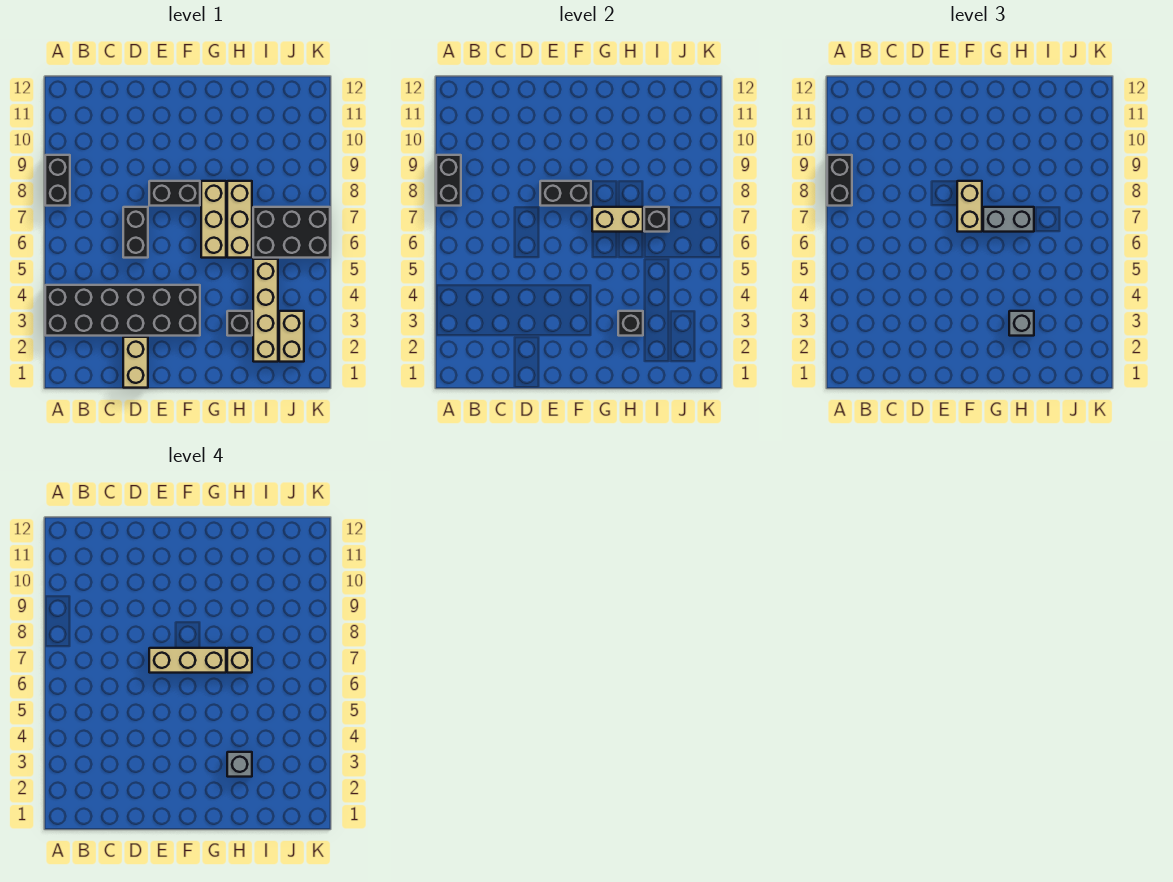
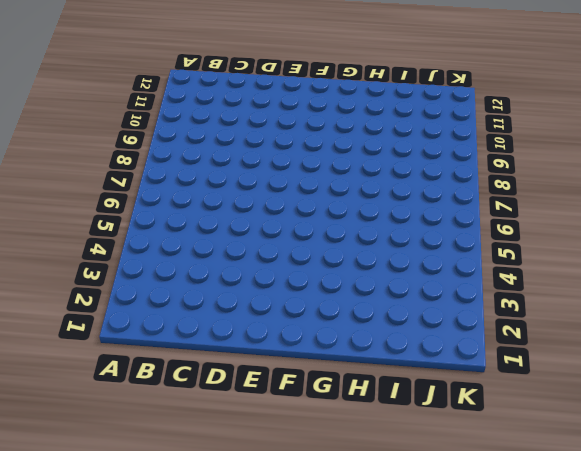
none -> black brick A3:F4 level 1
none -> black brick A8:A9 level 1
none -> tan brick D1:D2 level 1

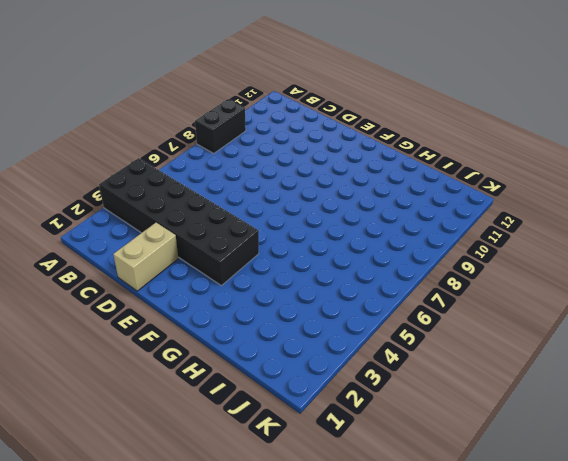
none -> black brick D6:D7 level 1
none -> black brick E8:F8 level 1
none -> tan brick G6:G8 level 1

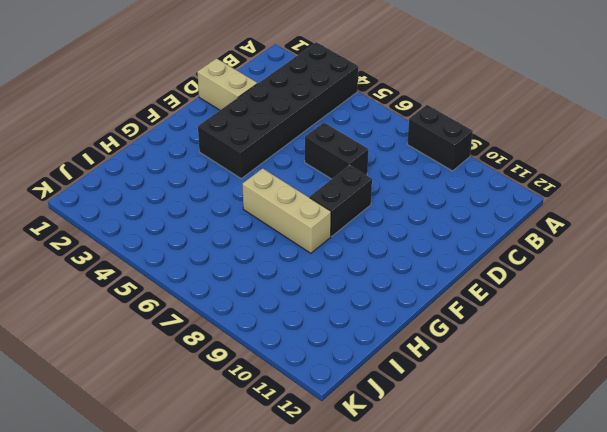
none -> black brick H3 level 1
none -> tan brick H6:H8 level 1
none -> tan brick I2:I5 level 1

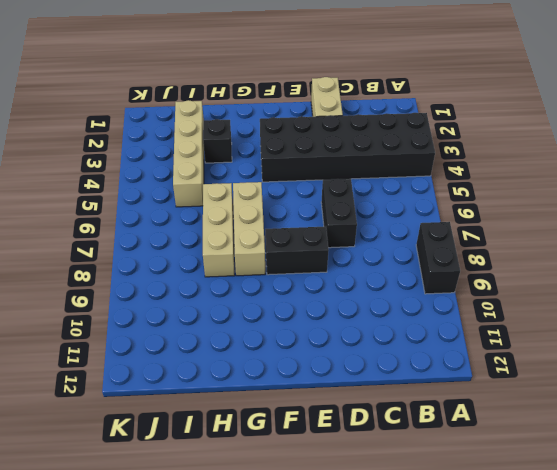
none -> black brick I6:K7 level 1
none -> tan brick J2:J3 level 1
none -> black brick A8:A9 level 2

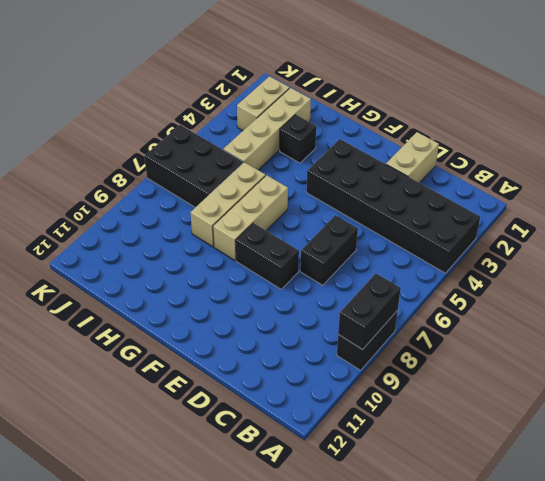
none -> black brick E8:F8 level 2
none -> tan brick G7:H7 level 2
none -> black brick H3 level 2

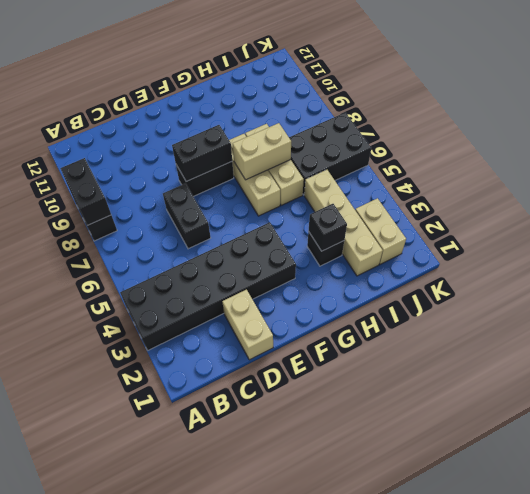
none -> black brick I7 level 2
none -> black brick A8:A9 level 3
none -> tan brick F7:F8 level 3

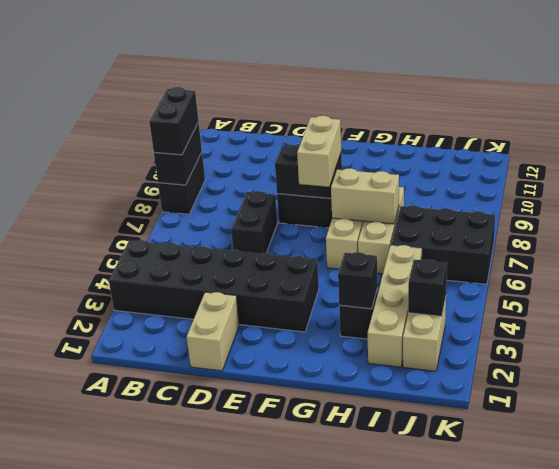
black brick J3 level 2 -> black brick I7 level 2
none -> grey brick G7:H7 level 3
none -> grey brick H3 level 3
none -> tan brick E7:G7 level 4

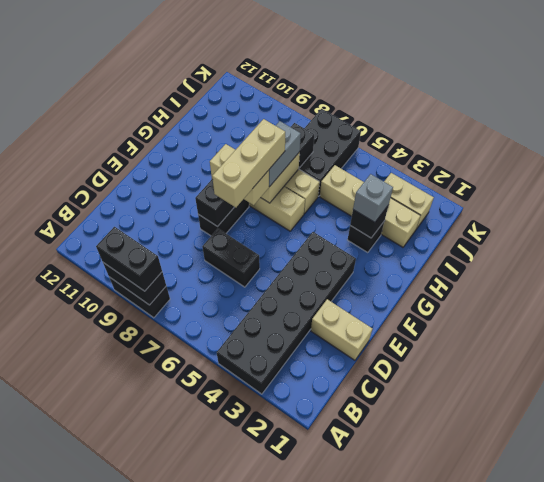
none -> grey brick H3 level 4
none -> tan brick H7 level 4

